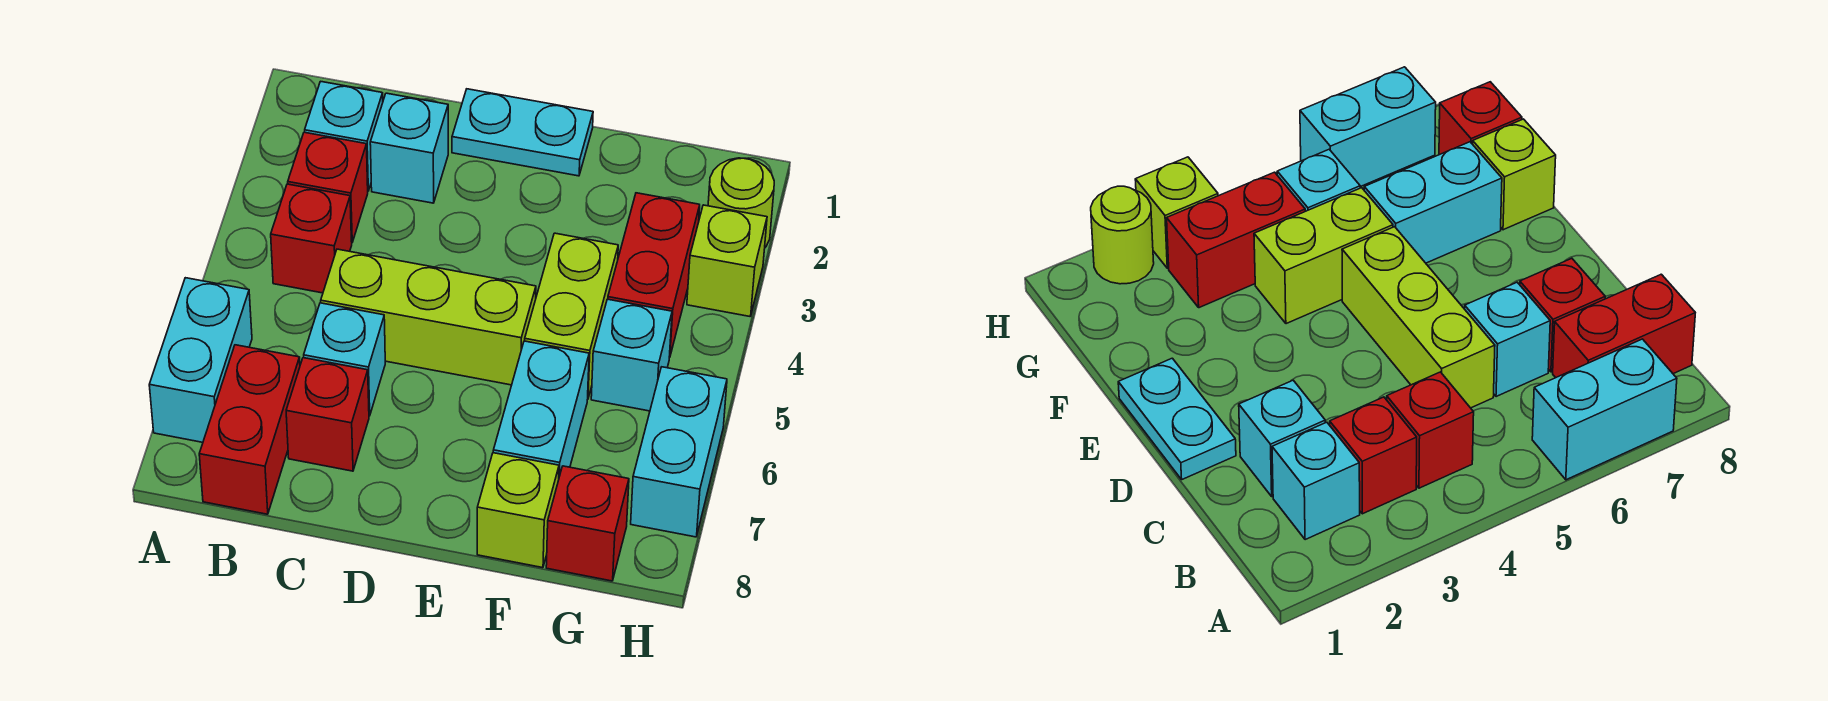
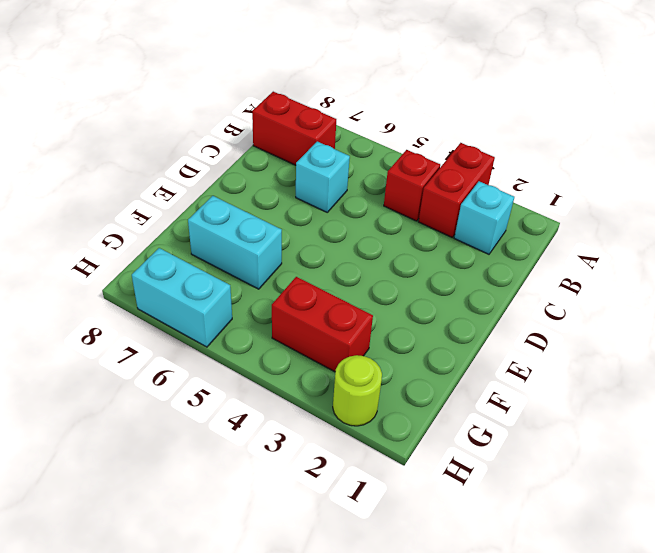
red brick A3:B3 level 1 -> red brick B3 level 1
none -> cyan brick A6:A7 level 1
none -> cyan brick C2 level 1
none -> lime brick C5:E5 level 1

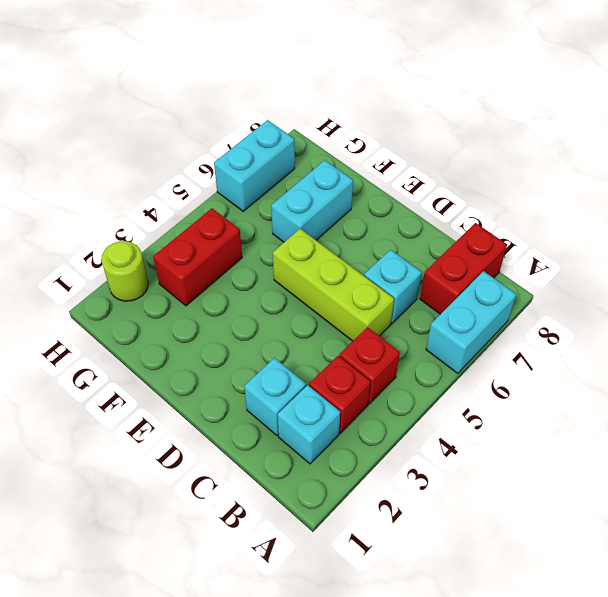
none -> red brick C7 level 1
none -> cyan plate D1:E1 level 1
none -> lime brick F4:F5 level 1

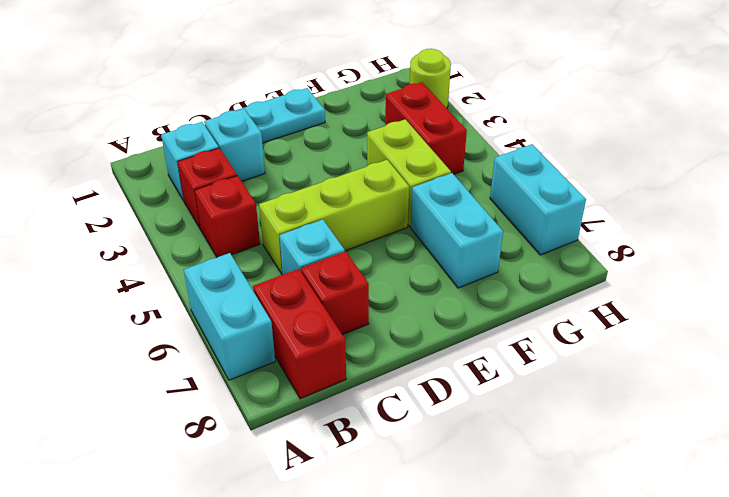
none -> lime brick F8 level 1
none -> cyan brick G5 level 1
none -> red brick G8 level 1

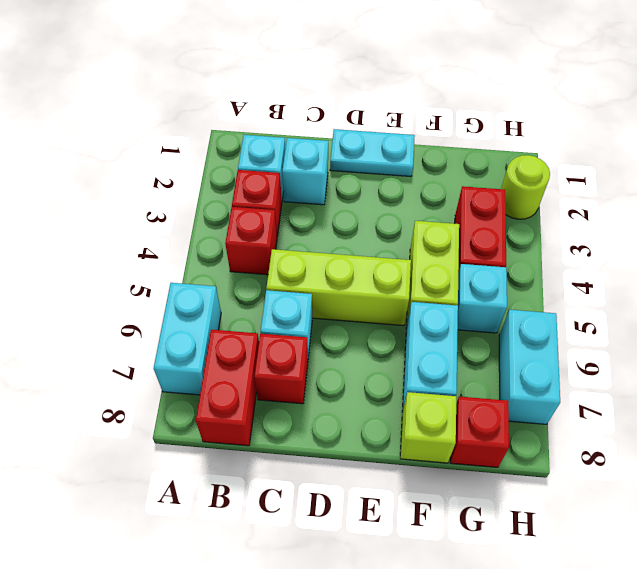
none -> lime brick H3 level 1

